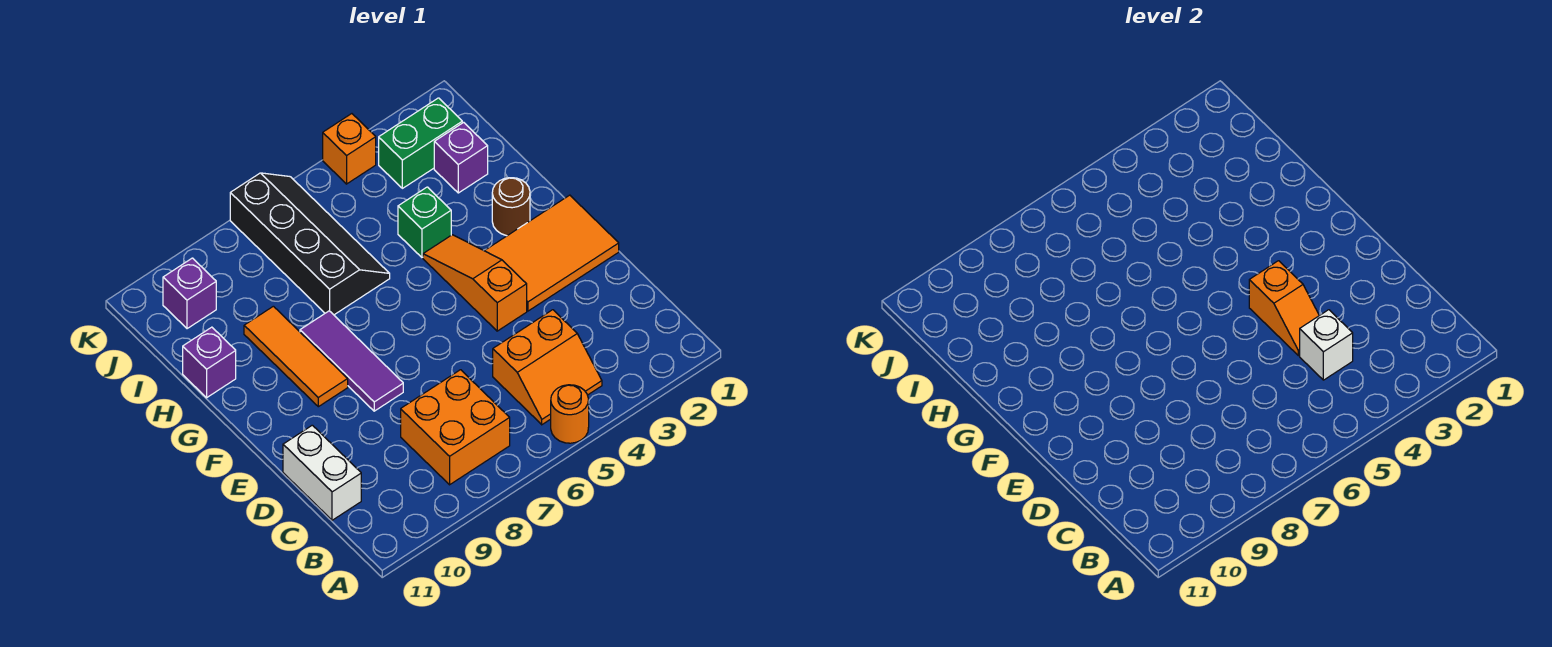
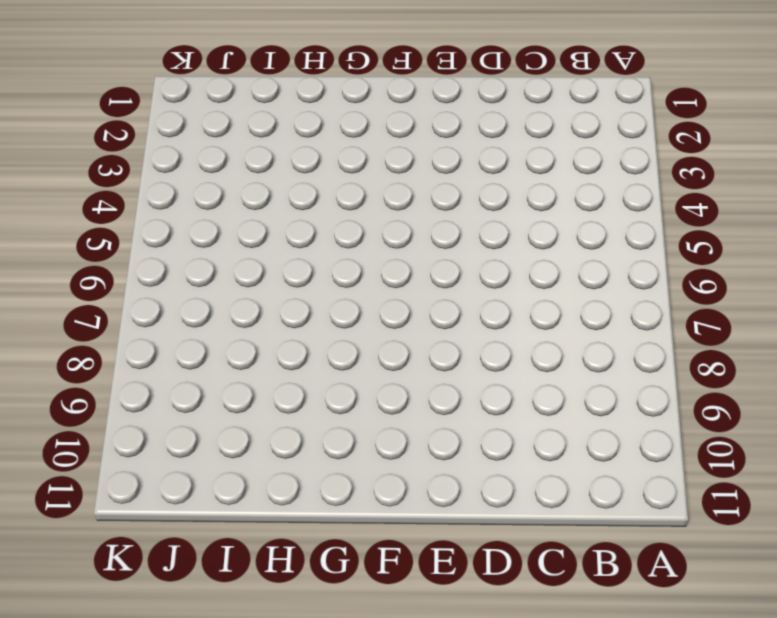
none -> orange round brick A5 level 1
none -> orange slope B4:C5 level 1 top C
none -> orange brick B7:C8 level 1

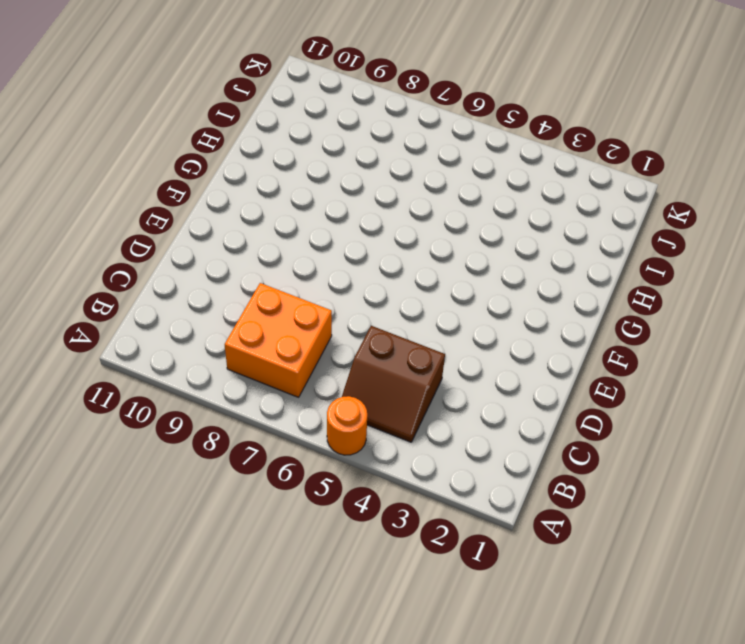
brown slope B4:C5 level 1 top C -> orange slope B4:C5 level 1 top C
none -> white brick C11:D11 level 1
none -> orange tile E1:F3 level 1
none -> orange slope E4:G4 level 1 top E

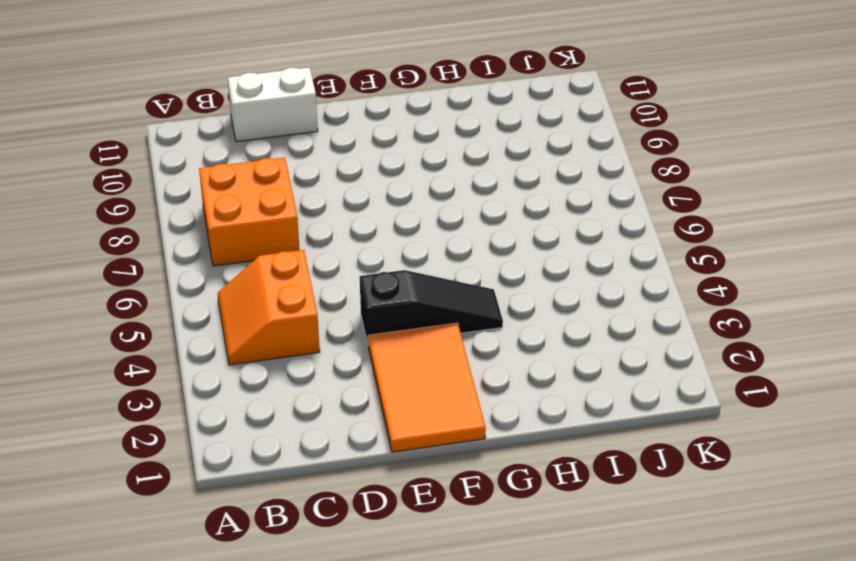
black slope E4:G4 level 1 top E -> orange slope E4:G4 level 1 top E
none -> orange round brick A5 level 1
none -> purple tile E8:G8 level 1
none -> orange tile F9:H9 level 1

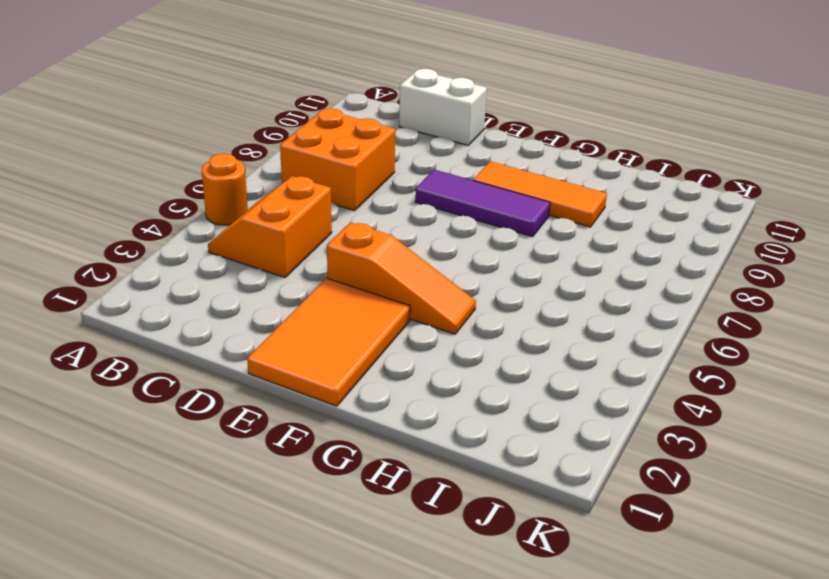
none -> brown round brick G2 level 1
none -> green brick H4 level 1
none -> black slope H6:K7 level 1 top 7

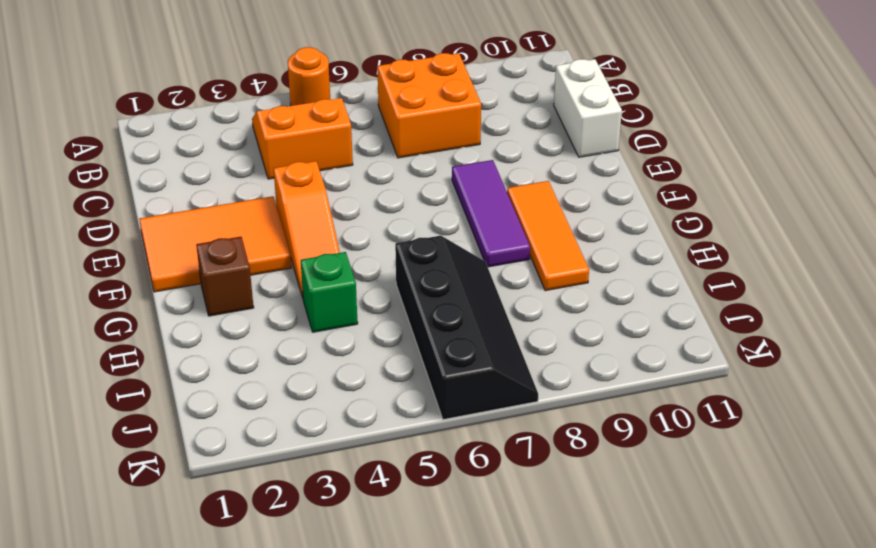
brown brick G2 level 1 -> brown round brick G2 level 1
black slope H6:K7 level 1 top 6 -> black slope H6:K7 level 1 top 7
none -> purple brick H11 level 1
none -> purple brick I2 level 1
none -> green brick J2:J3 level 1

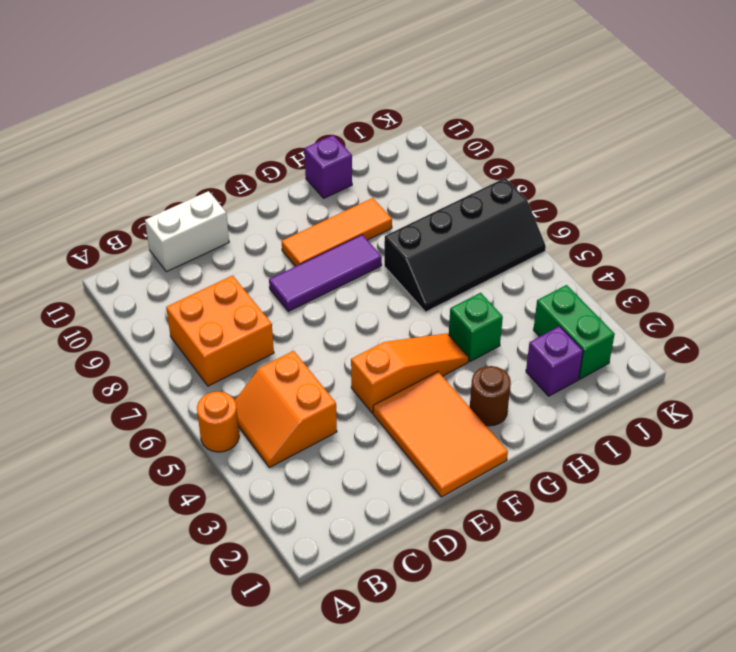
none -> purple brick J10 level 1
none -> orange brick K4 level 1
none -> white brick C4 level 2

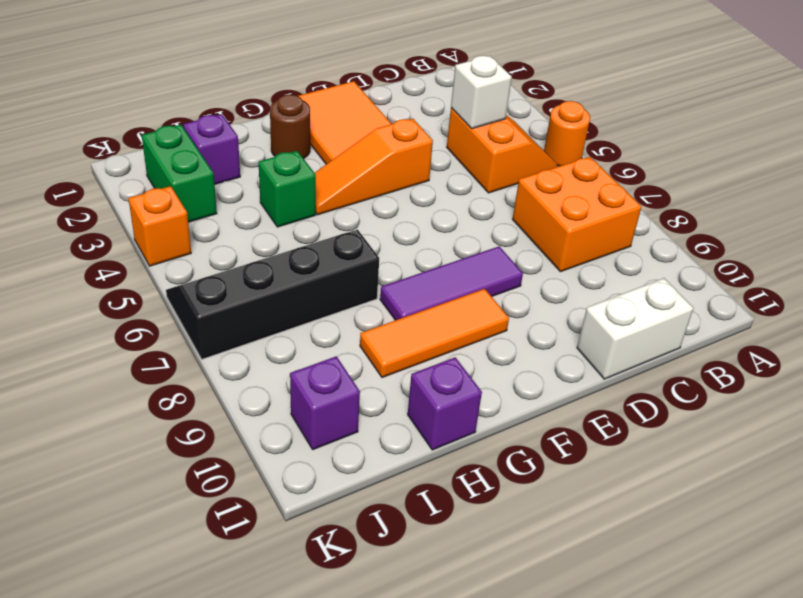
none -> orange slope D4:E4 level 2 top E

